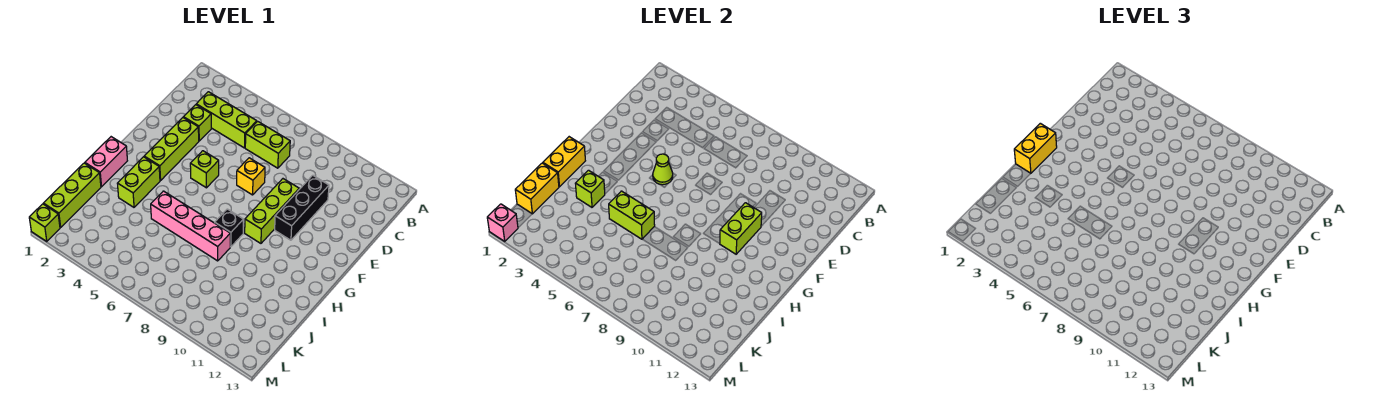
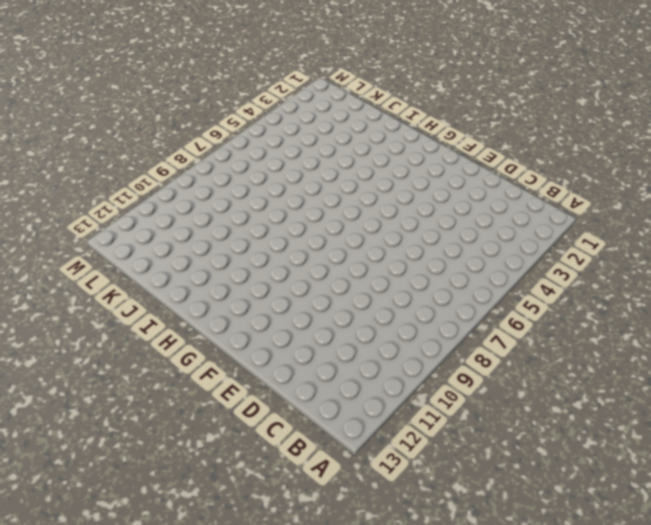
none -> lime brick C3:C5 level 1
none -> lime brick C6:C7 level 1
none -> lime brick D3 level 1

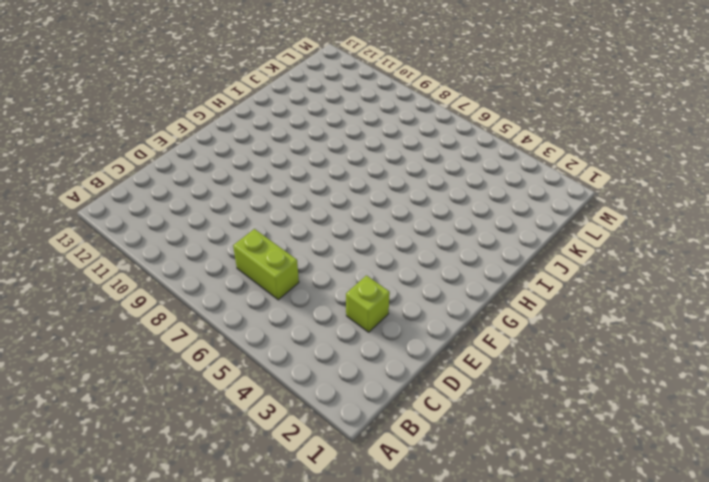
none -> lime brick C3:C5 level 1
none -> black brick D10:F10 level 1
none -> lime brick E3:G3 level 1

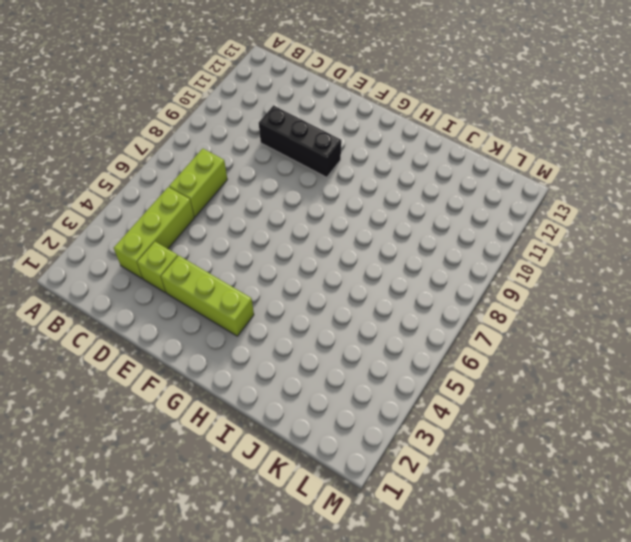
none -> yellow brick E7 level 1
none -> lime brick E9:G9 level 1
none -> lime brick F5 level 1

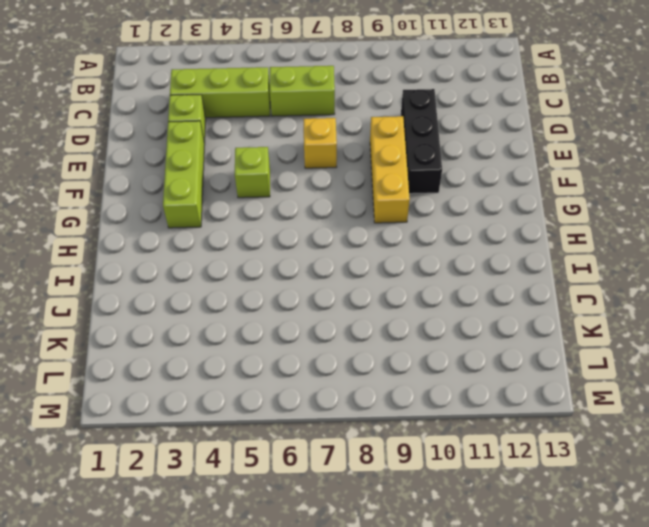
yellow brick E9:G9 level 1 -> lime brick E9:G9 level 1
none -> pink brick H1:I1 level 1
none -> lime brick H3:I3 level 1
none -> black brick H8 level 1

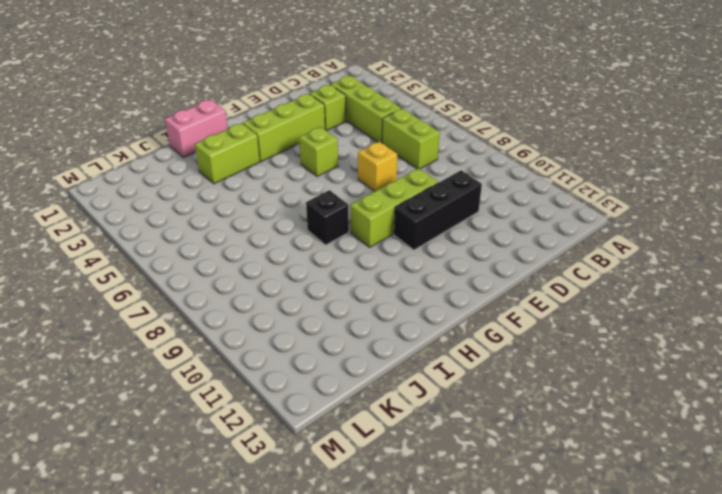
none -> pink brick I5:I8 level 1
none -> lime brick J1:L1 level 1
none -> lime brick M1 level 1

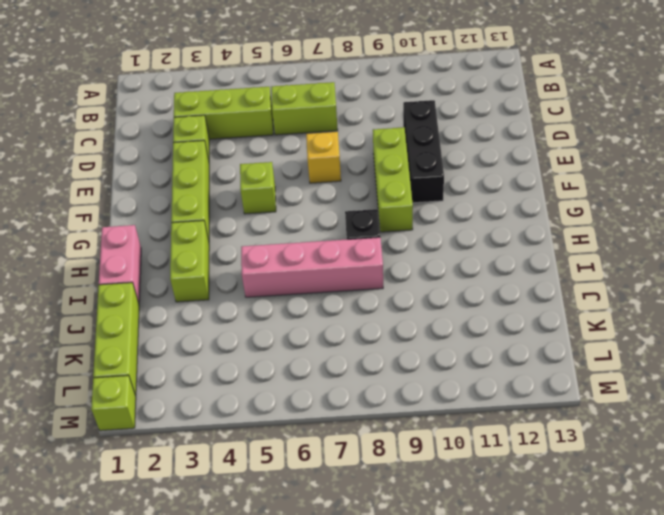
none -> lime cone F5 level 2
none -> lime brick F10:G10 level 2
none -> yellow brick H1:I1 level 2

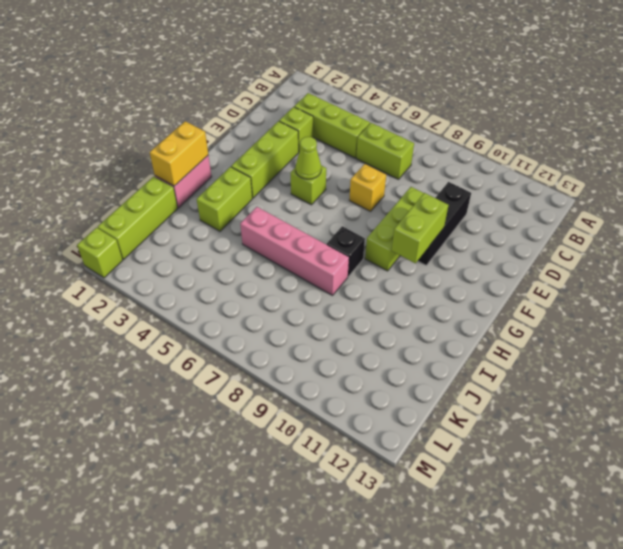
none -> lime brick I3 level 2
none -> lime brick I5:I6 level 2
none -> yellow brick J1:K1 level 2

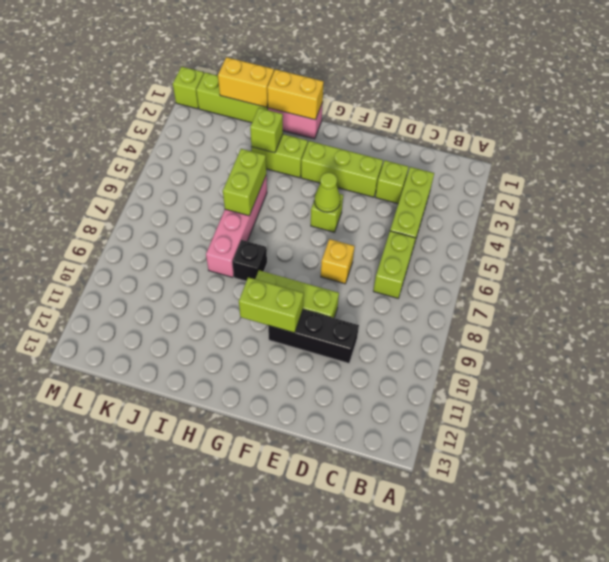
none -> pink brick M1 level 2
none -> yellow brick G1:H1 level 3

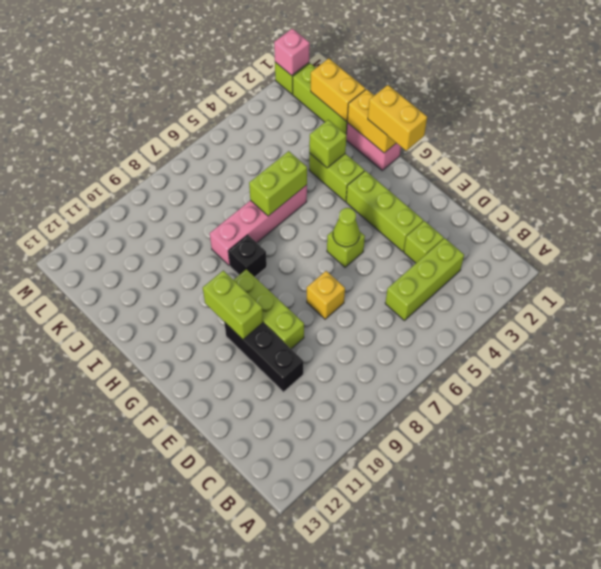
none -> lime brick C6:C7 level 1

